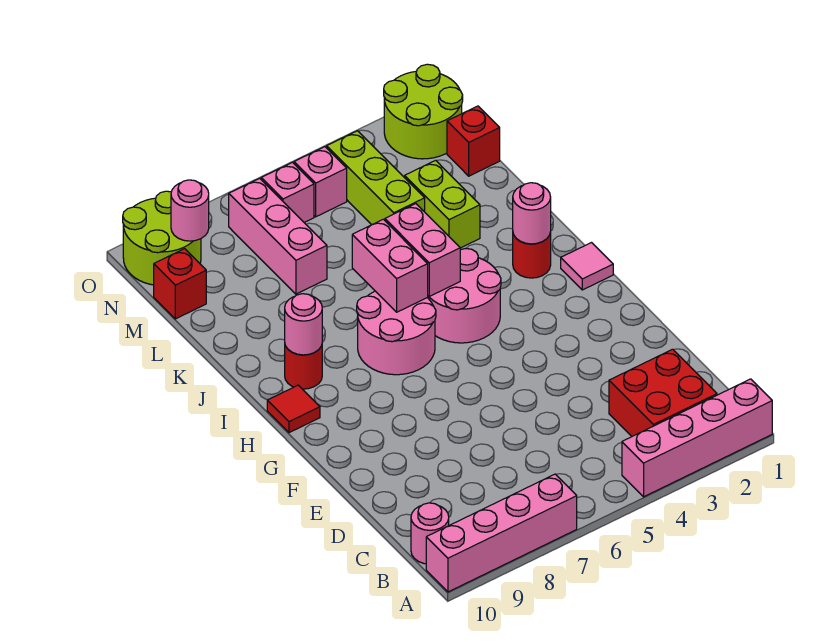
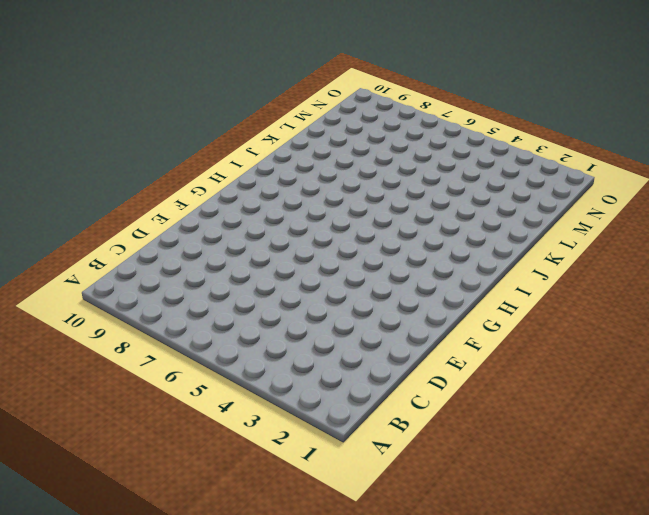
none -> pink brick A1:A4 level 1
none -> pink brick A7:A10 level 1
none -> red brick B2:C3 level 1

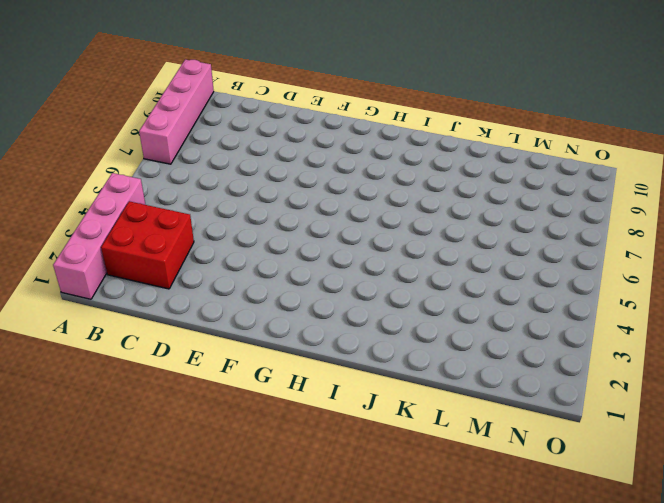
none -> pink round brick B10 level 1
none -> pink tile H1 level 1
none -> pink round brick H4:I5 level 1

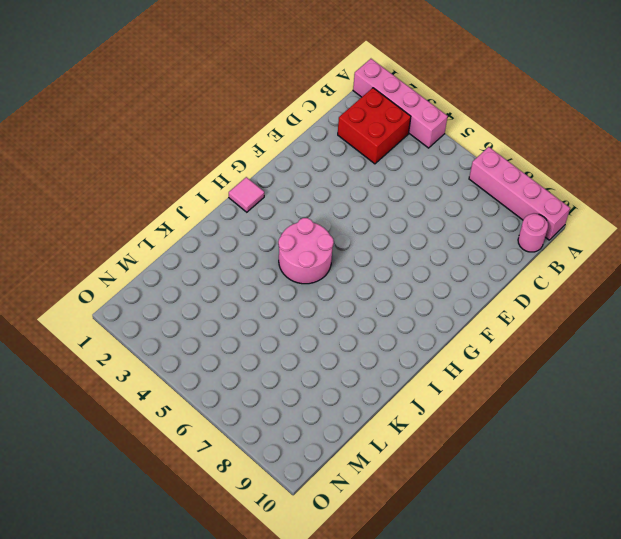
none -> pink round brick H6:I7 level 1
none -> red tile H10 level 1
none -> red round brick I2 level 1

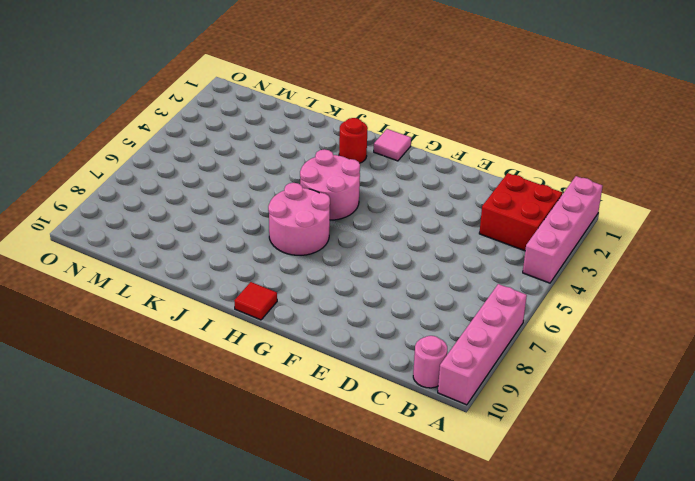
none -> red round brick I9 level 1
none -> lime brick K3:L3 level 1
none -> lime brick L4:N4 level 1

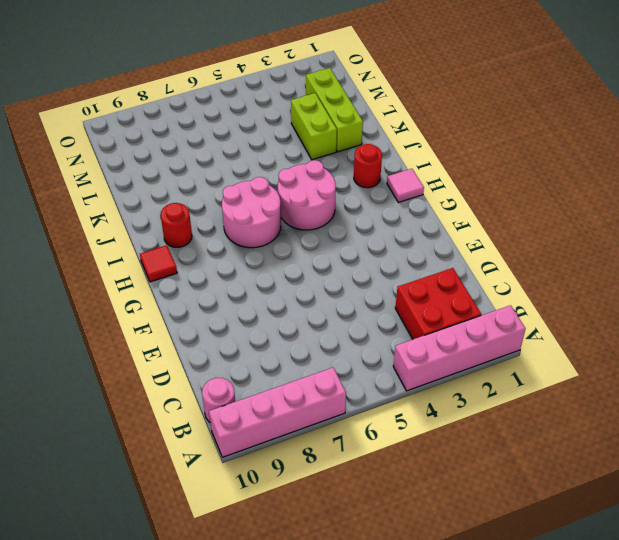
lime brick K2:M2 level 1 -> lime brick L4:N4 level 1
none -> pink brick L7:N7 level 1
none -> red brick M1 level 1
none -> red brick M10 level 1

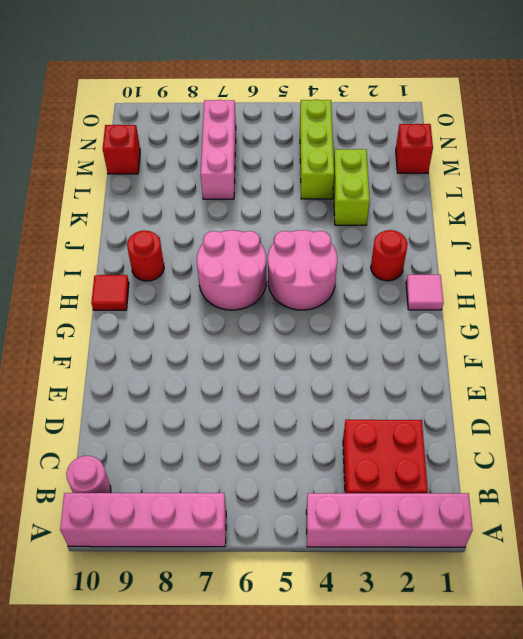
none -> lime round brick N1:O2 level 1
none -> pink brick N5 level 1
none -> pink brick N6 level 1

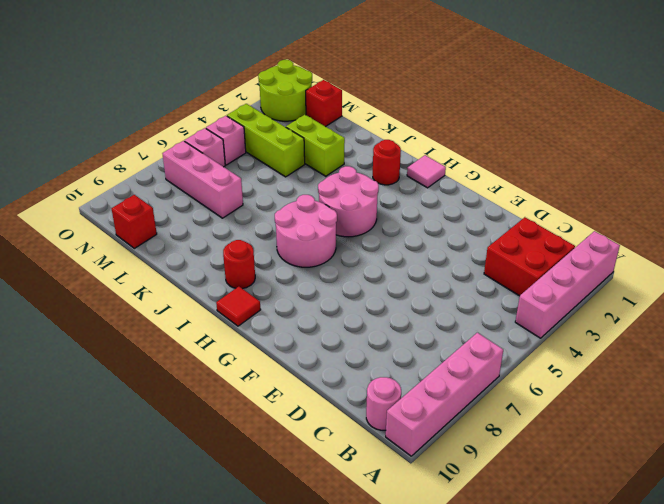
none -> lime round brick N9:O10 level 1
none -> pink round brick I2 level 2
none -> pink brick I5:J5 level 2

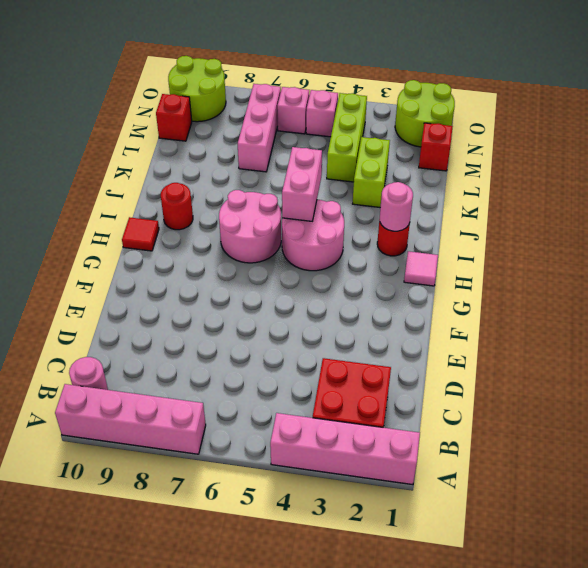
none -> pink brick I6:J6 level 2
none -> pink round brick I9 level 2
none -> pink round brick N9 level 2

